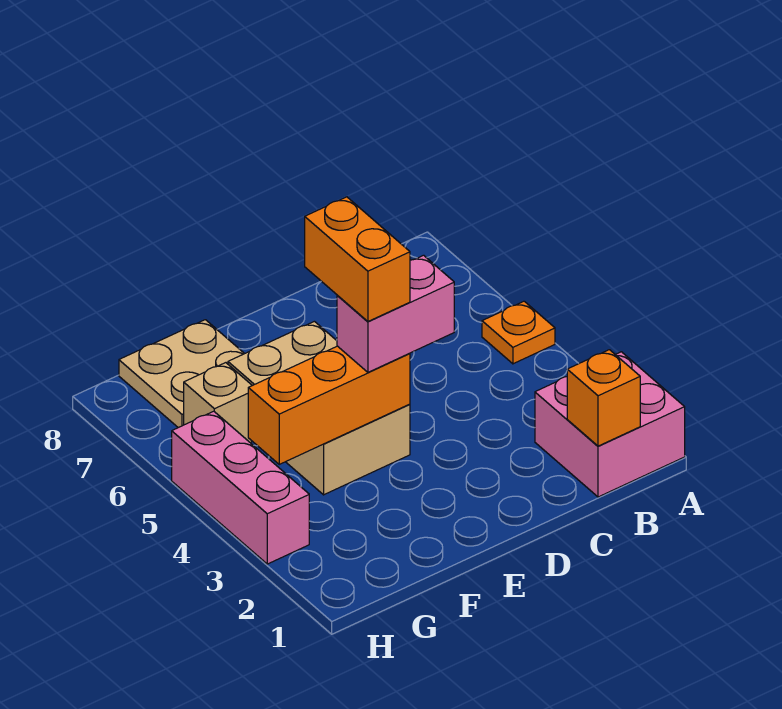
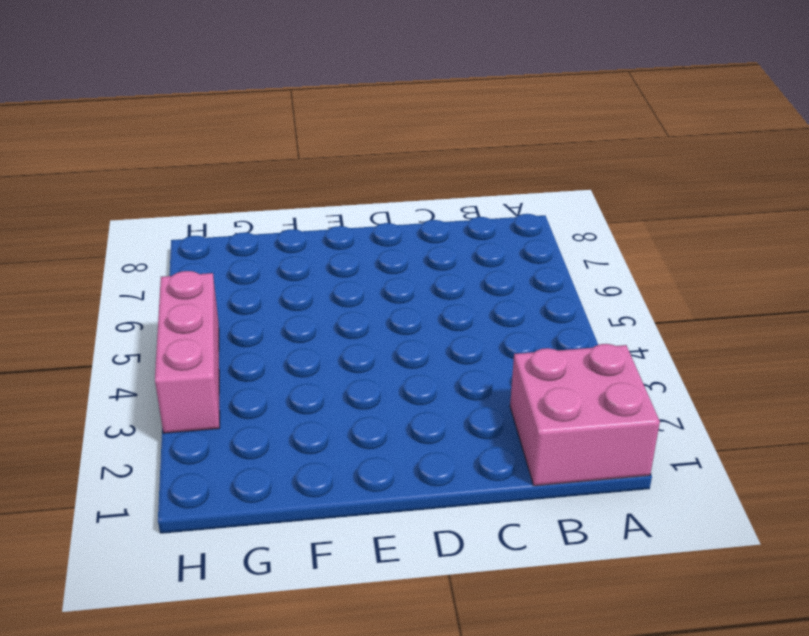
none -> orange plate A5 level 1
none -> tan brick E4:F6 level 1

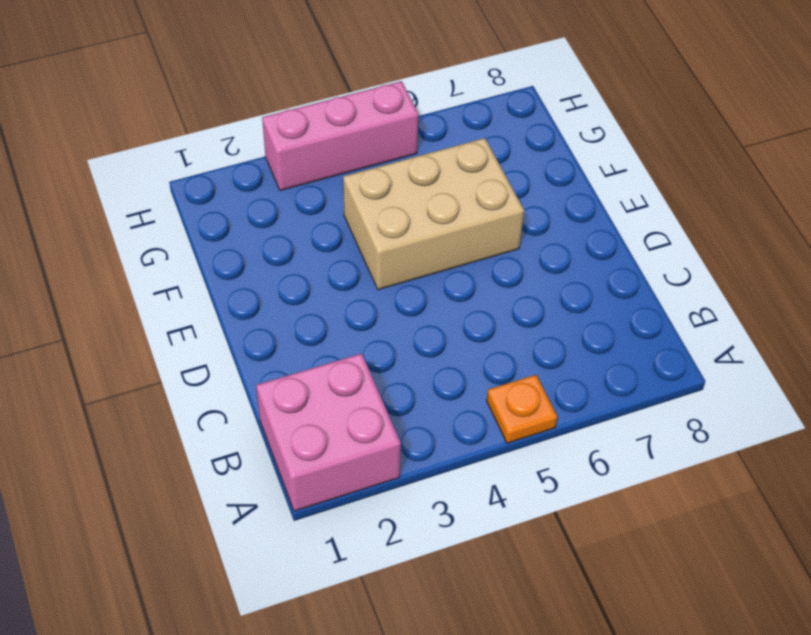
none -> tan plate F7:G8 level 1
none -> tan brick G6 level 1

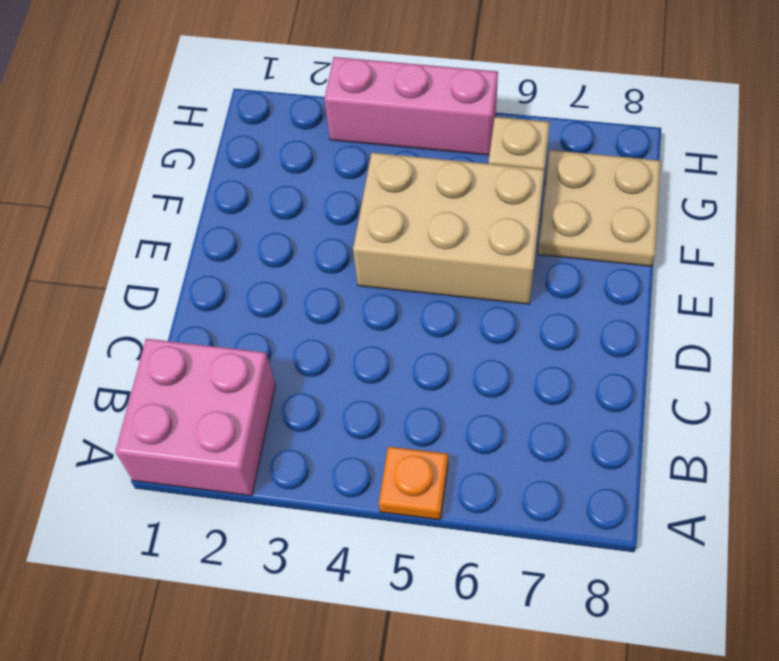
none -> orange brick B1 level 2
none -> orange brick E4:G4 level 2

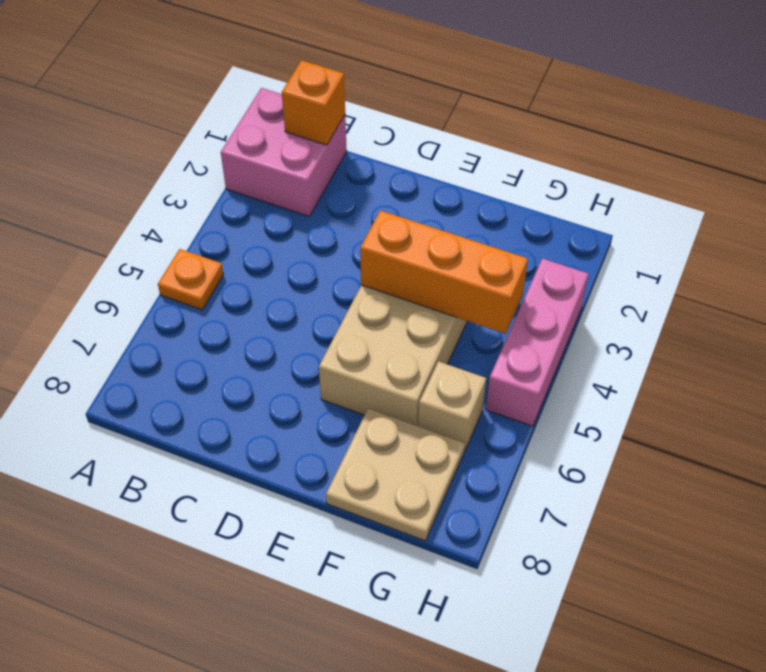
none -> pink brick D4:E4 level 3
none -> orange brick E4:E5 level 4

